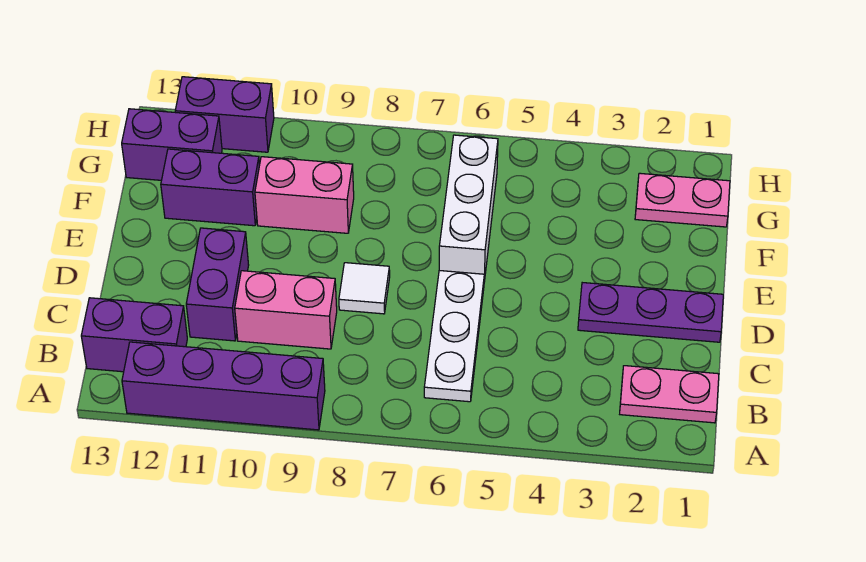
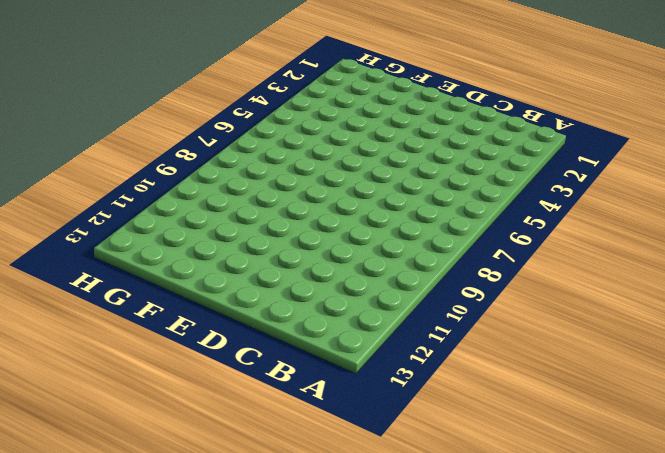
none -> purple brick A9:A12 level 1
none -> pink plate B1:B2 level 1
none -> white plate B6:D6 level 1

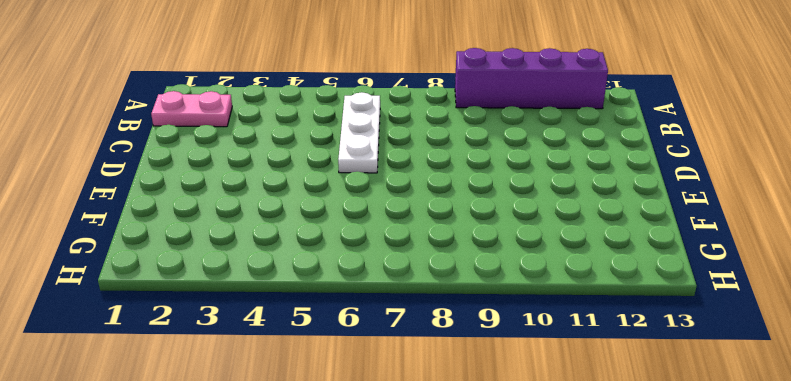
none -> purple brick B12:B13 level 1
none -> pink brick C9:C10 level 1
none -> purple brick C11:D11 level 1

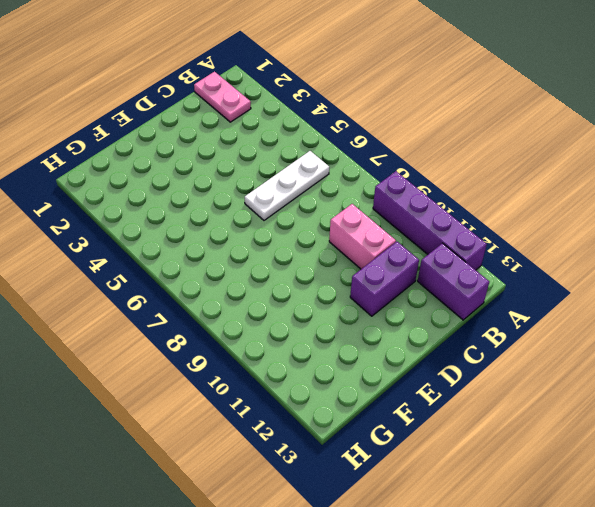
none -> purple plate D1:D3 level 1
none -> white tile D8 level 1
none -> white brick E6:G6 level 1

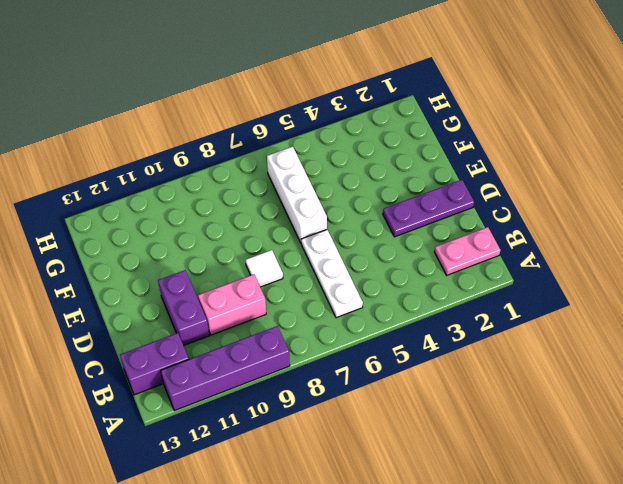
none -> pink brick F9:F10 level 1
none -> purple brick F11:F12 level 1
none -> pink plate G1:G2 level 1

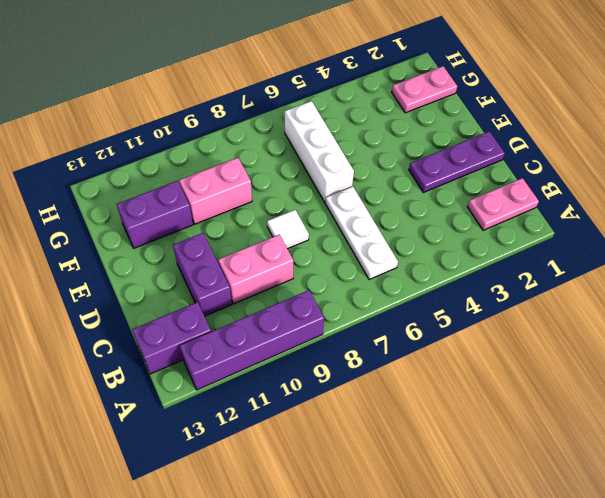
none -> purple brick G12:G13 level 1
none -> purple brick H11:H12 level 1

